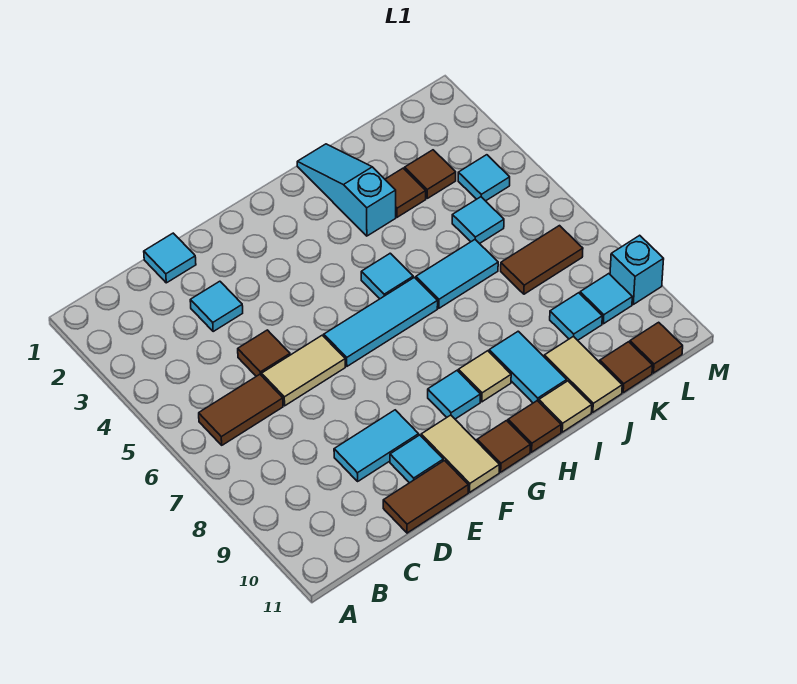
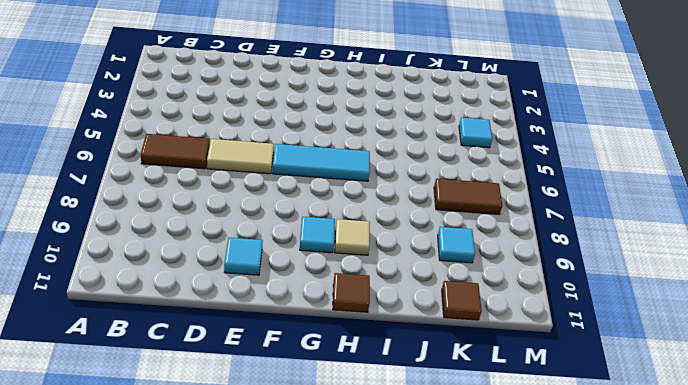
none -> cyan tile D1 level 1
none -> cyan tile D3 level 1
none -> brown tile D5 level 1
none -> cyan tile D9:E9 level 1

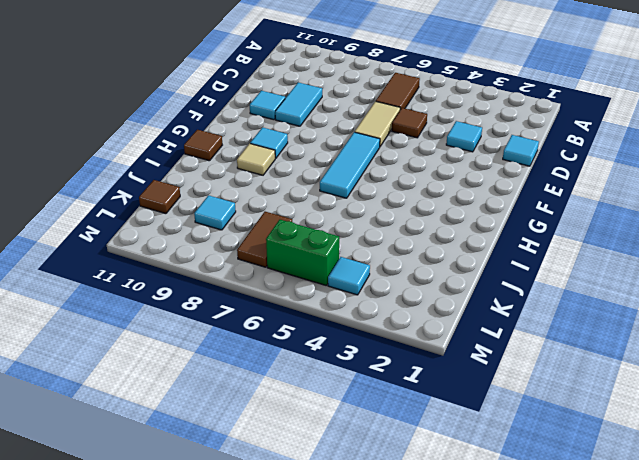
green brick L5:L6 level 1 -> none
none -> brown tile D11:E11 level 1
none -> tan tile F10:F11 level 1
none -> brown tile G11 level 1
none -> cyan tile H5 level 1

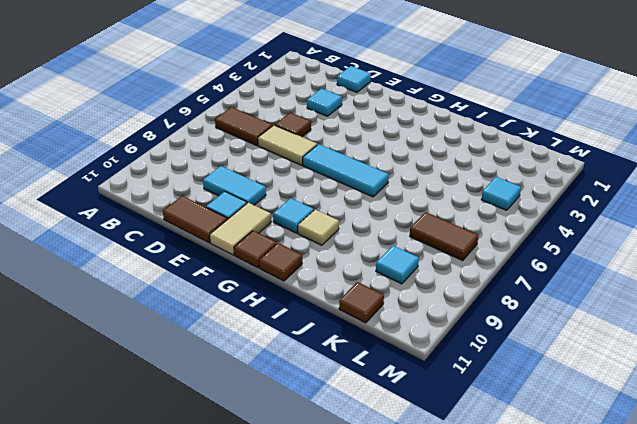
none -> cyan tile H5 level 1
none -> cyan slope I1:I3 level 1 top 3
none -> cyan tile I6:J6 level 1
none -> cyan tile I9:I10 level 1

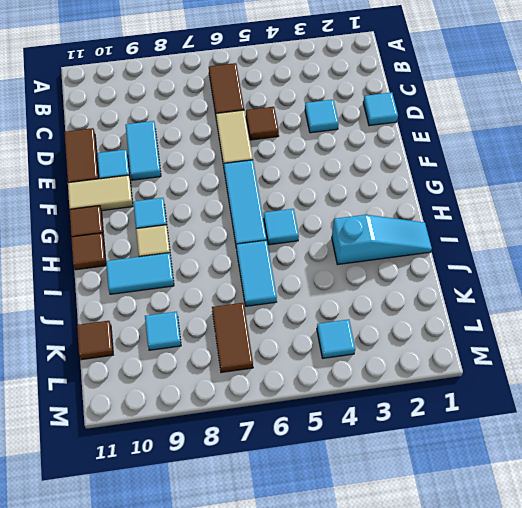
none -> tan tile I11 level 1
none -> brown tile J3 level 1
none -> tan tile J10:J11 level 1
none -> brown tile K3 level 1

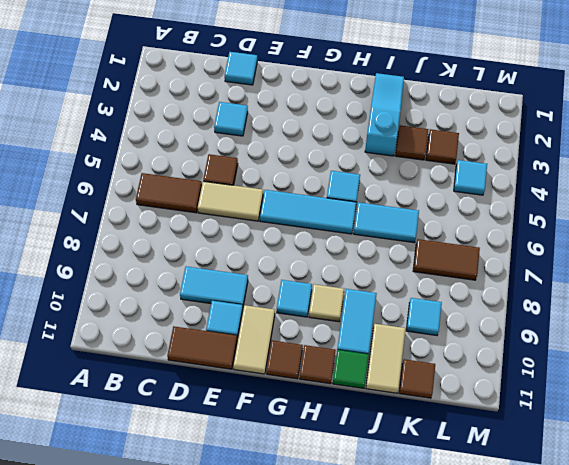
green tile I11 level 1 -> tan tile I11 level 1
none -> cyan tile K5 level 1
none -> cyan tile L9 level 1
none -> brown tile L11 level 1
none -> cyan brick M9 level 1

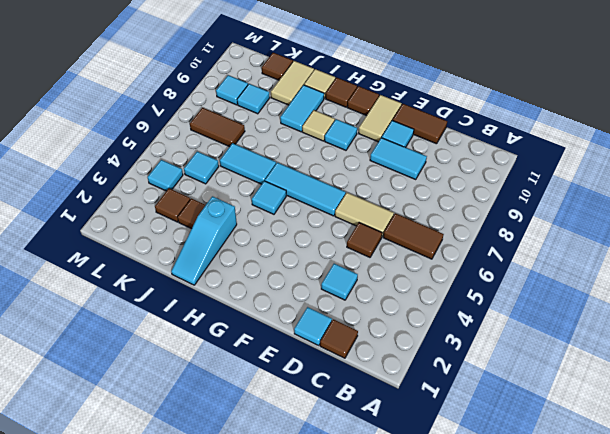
brown tile C1 level 1 -> brown tile L11 level 1
none -> cyan brick M9 level 1

